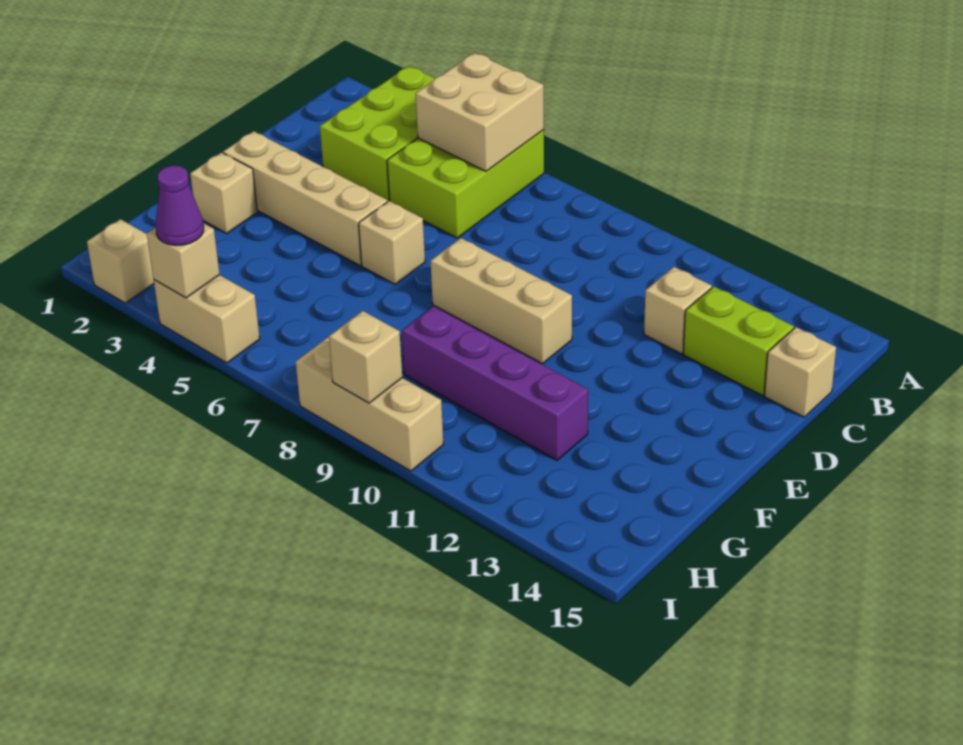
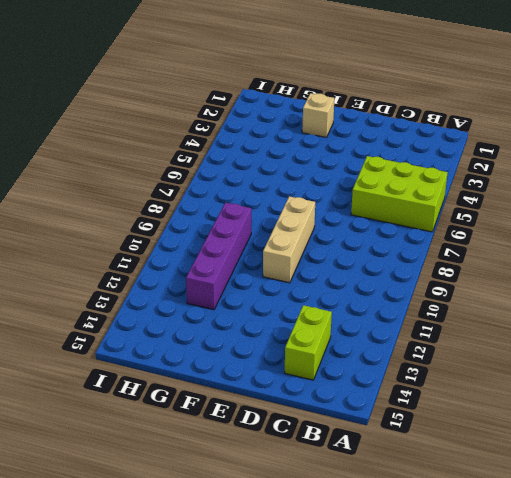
none -> lime brick A3:C4 level 1
none -> tan brick C12 level 1
none -> tan brick C15 level 1

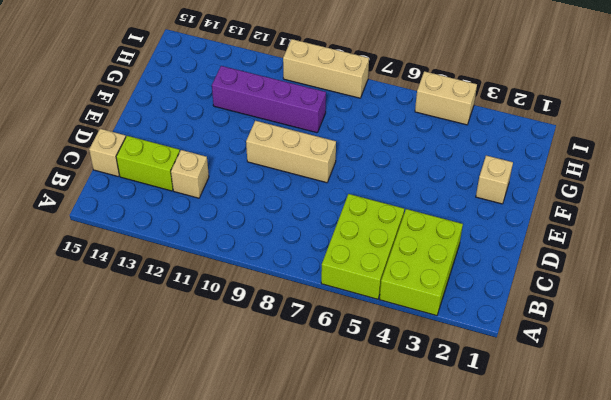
none -> tan brick E2:E5 level 1
none -> tan brick E6 level 1
none -> tan brick I2 level 1

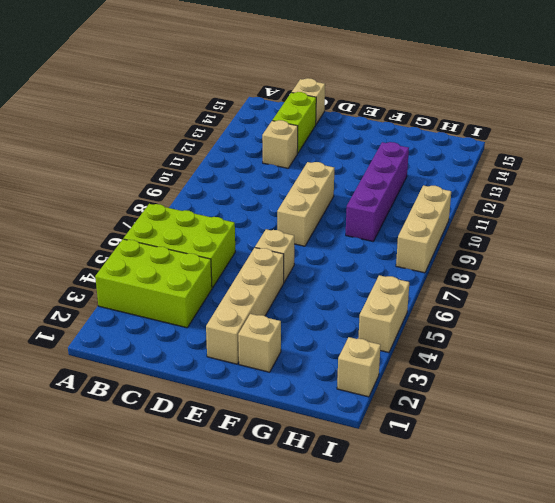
none -> tan brick A5:B6 level 2
none -> tan brick I4 level 2
none -> tan brick I9 level 2

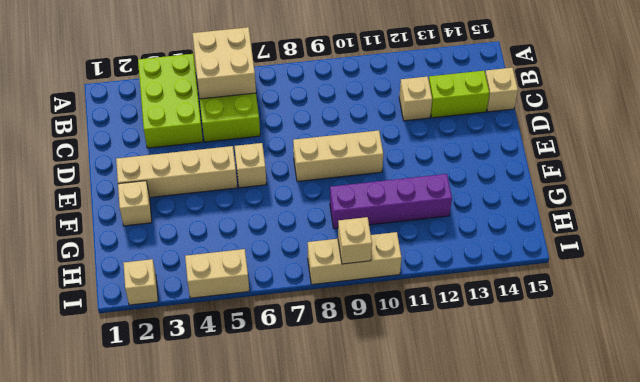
none -> tan brick I4 level 2
none -> purple cone I4 level 3

